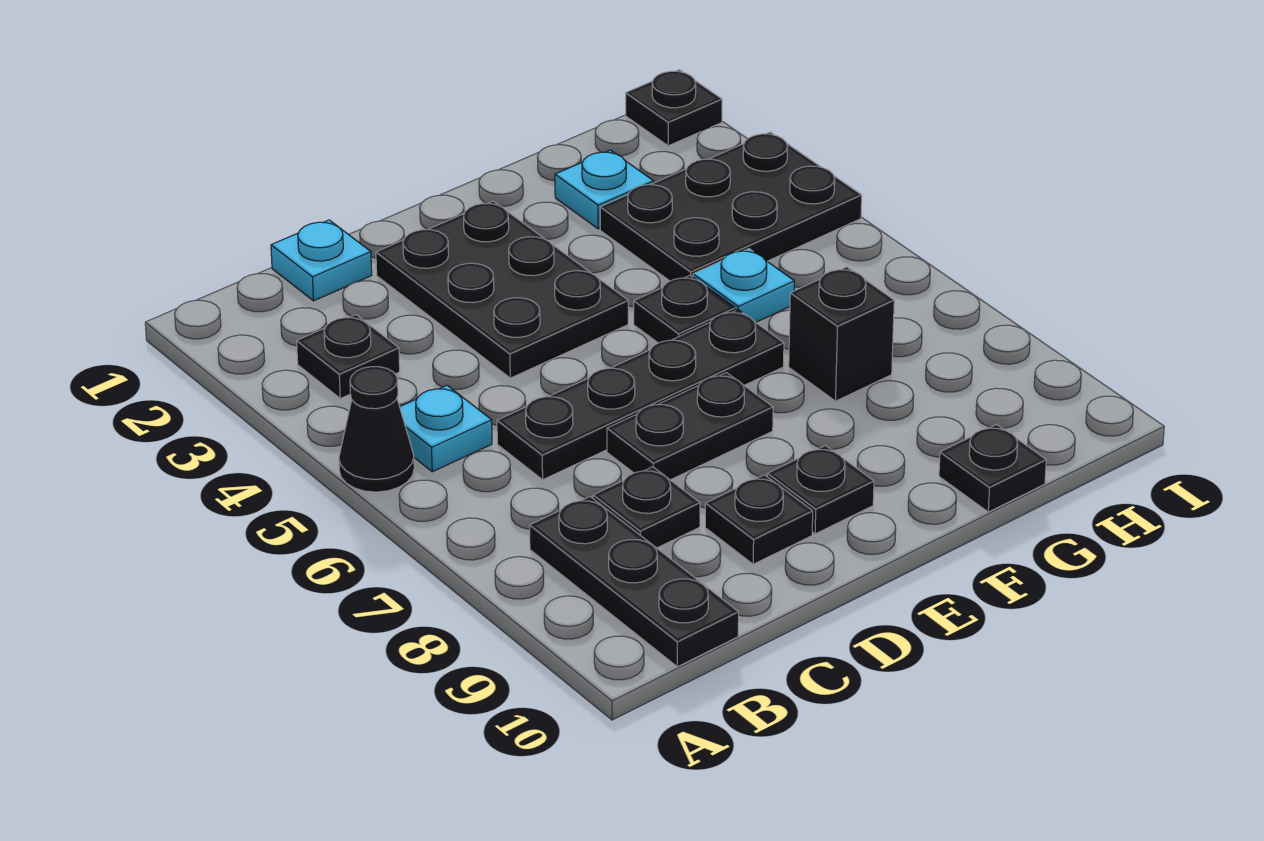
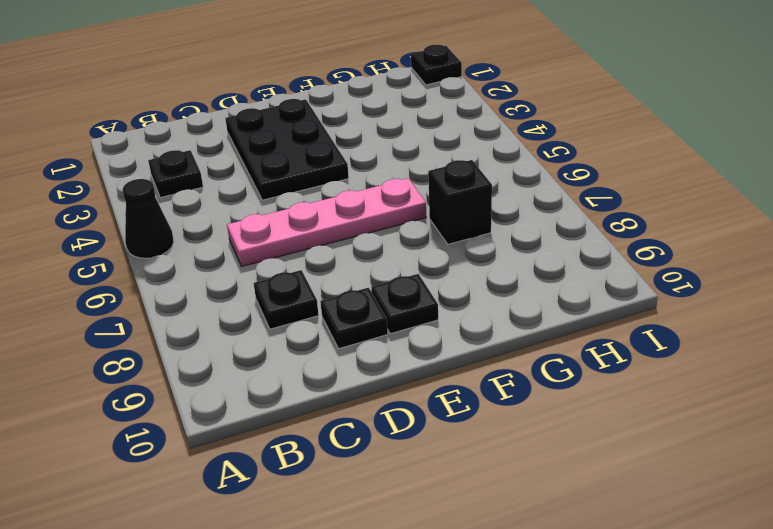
pink plate C6:F6 level 1 -> black plate C6:F6 level 1
none -> cyan plate B5 level 1
none -> black plate B8:B10 level 1
none -> cyan plate C1 level 1

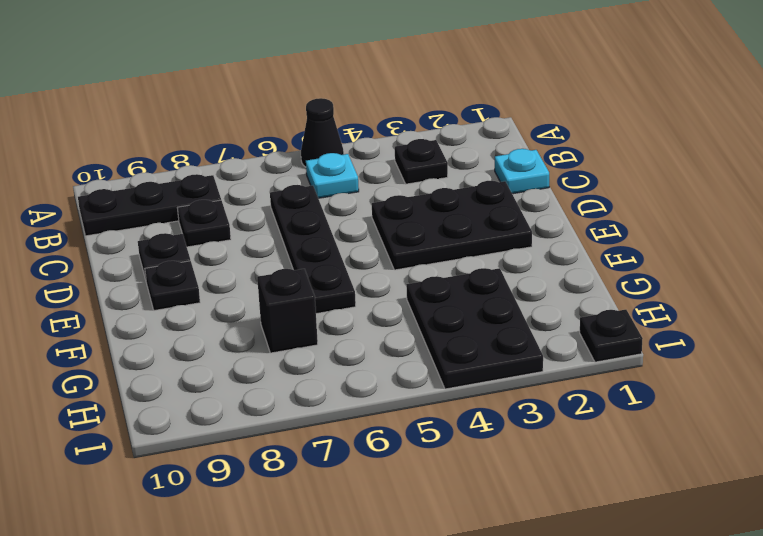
none -> black plate D7:E7 level 1
none -> black plate F5 level 1
none -> cyan plate G2 level 1

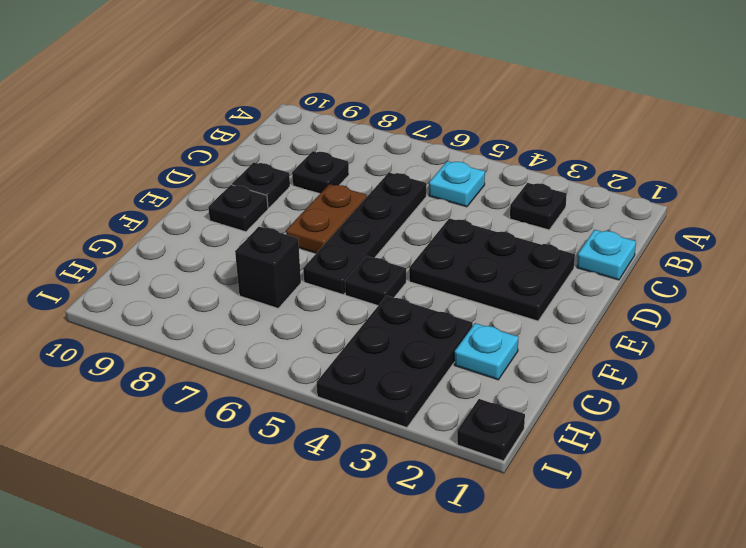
brown plate D7:E7 level 1 -> black plate D7:E7 level 1
none -> black cone A5 level 1
none -> black plate B8:B10 level 1
none -> cyan plate G5 level 1

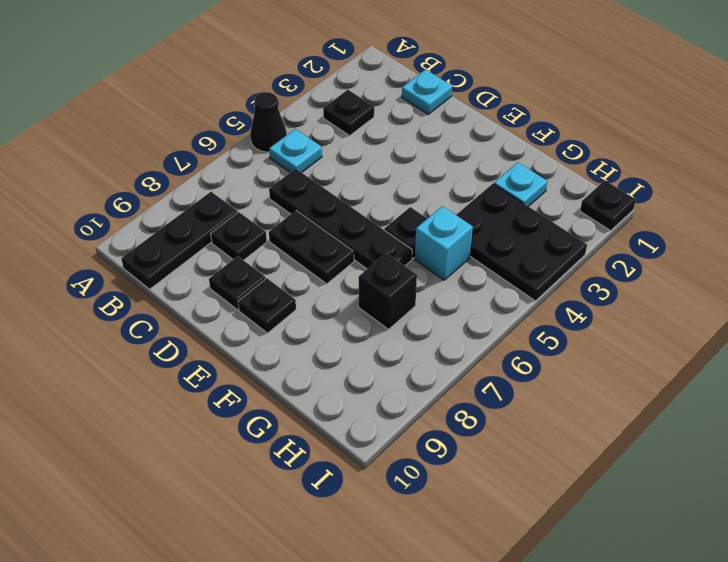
cyan brick G5 level 1 -> cyan plate G5 level 1
none -> black plate D2:E4 level 1
none -> black plate G10 level 1

